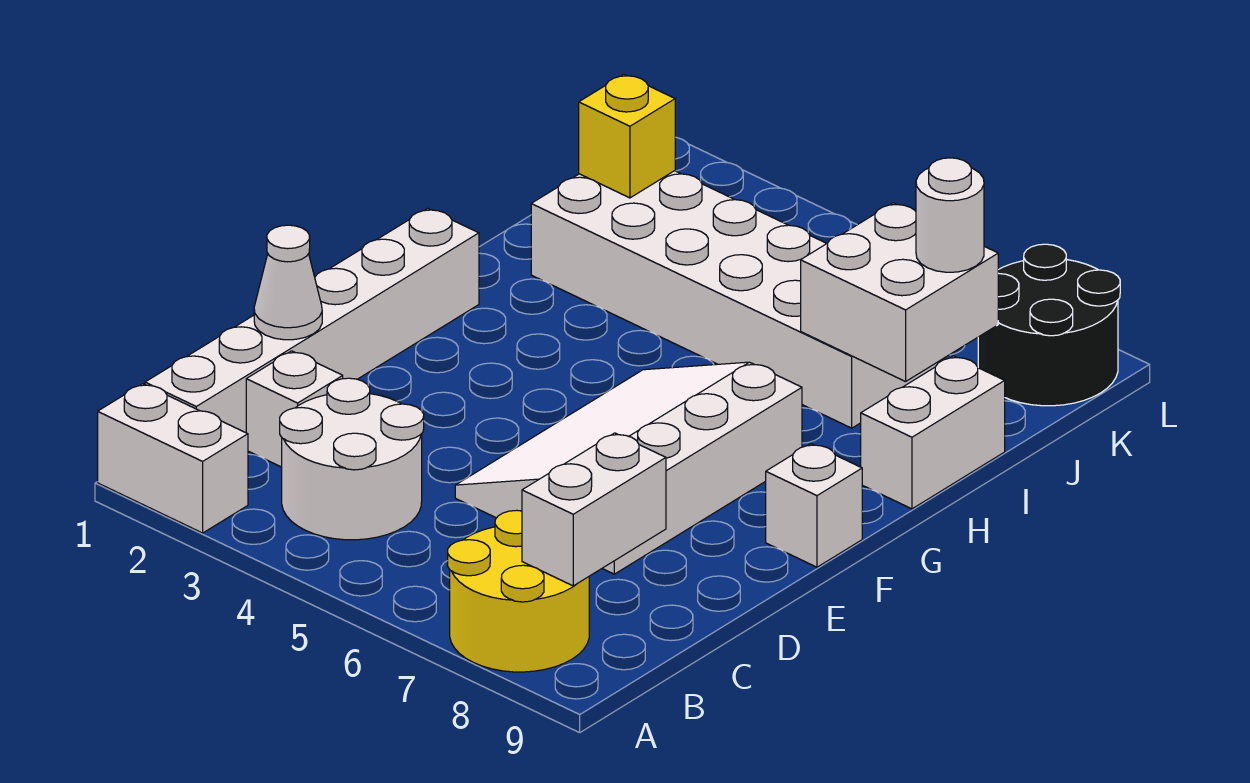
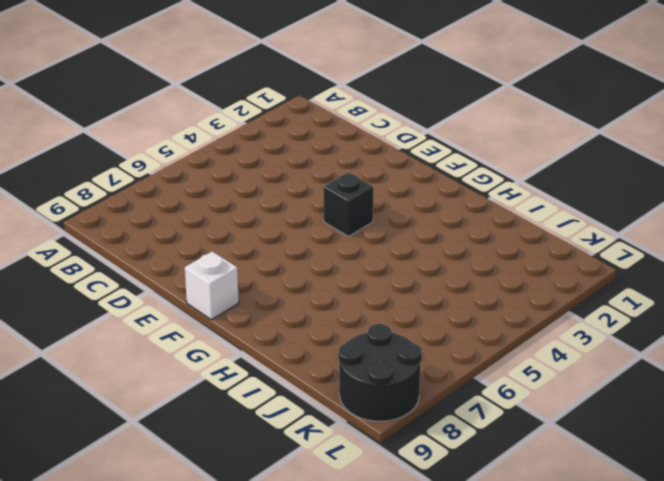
black brick F4 level 1 -> none
none -> white brick A1:A2 level 1
none -> yellow round brick A7:B8 level 1
none -> white brick B1:G1 level 1

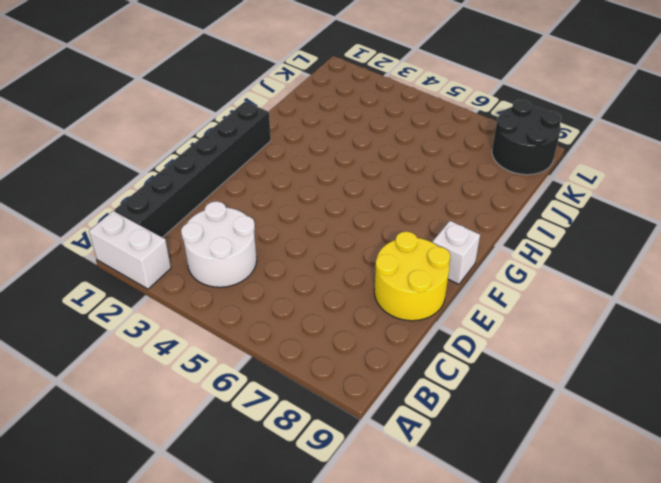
black brick B1:G1 level 1 -> white brick B1:G1 level 1
yellow round brick D8:E9 level 1 -> yellow round brick A7:B8 level 1
none -> white brick C2 level 1
none -> white slope D5:G7 level 1 top 7
none -> white brick H9:I9 level 1

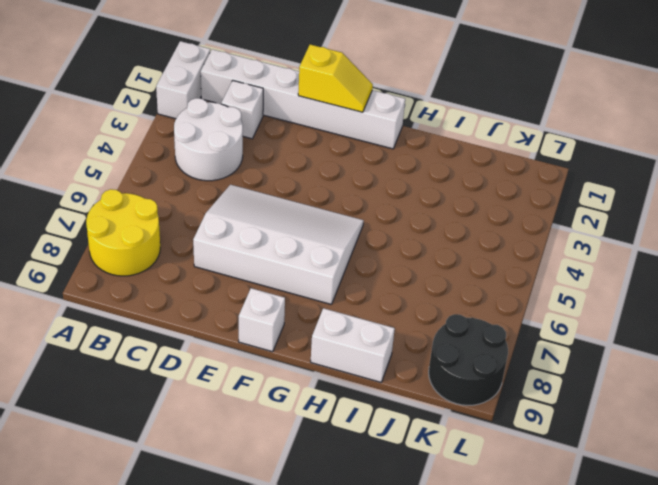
yellow slope E1:F1 level 2 top E -> none
none -> white brick I2:J7 level 1
none -> white brick B8:C8 level 2
none -> white cone D1 level 2

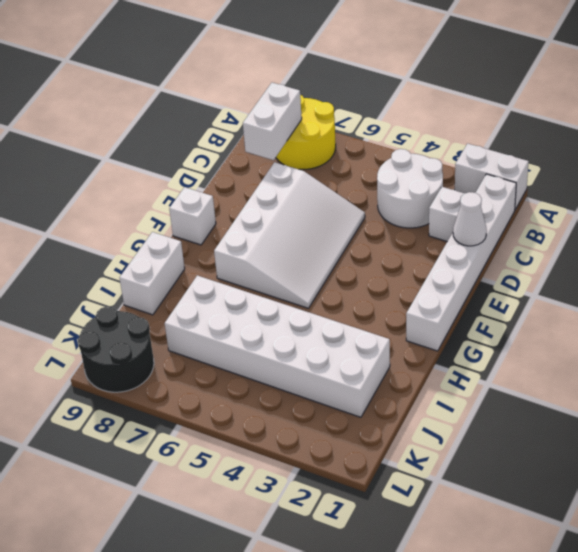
none -> white brick I7:J8 level 2
none -> yellow brick J2 level 2
none -> white round brick J8 level 3

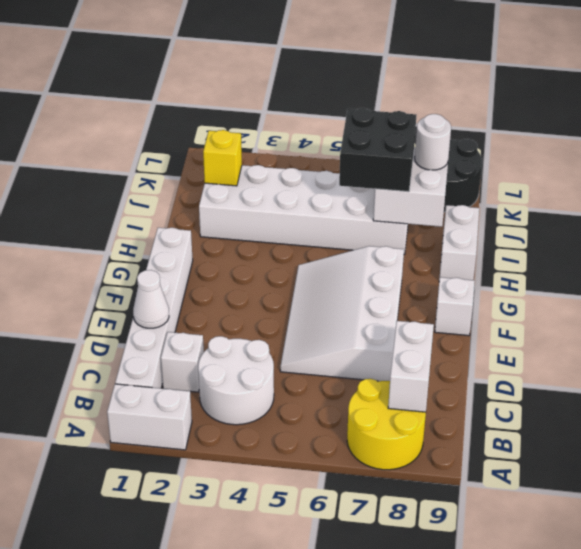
black brick I6:J7 level 3 -> none

